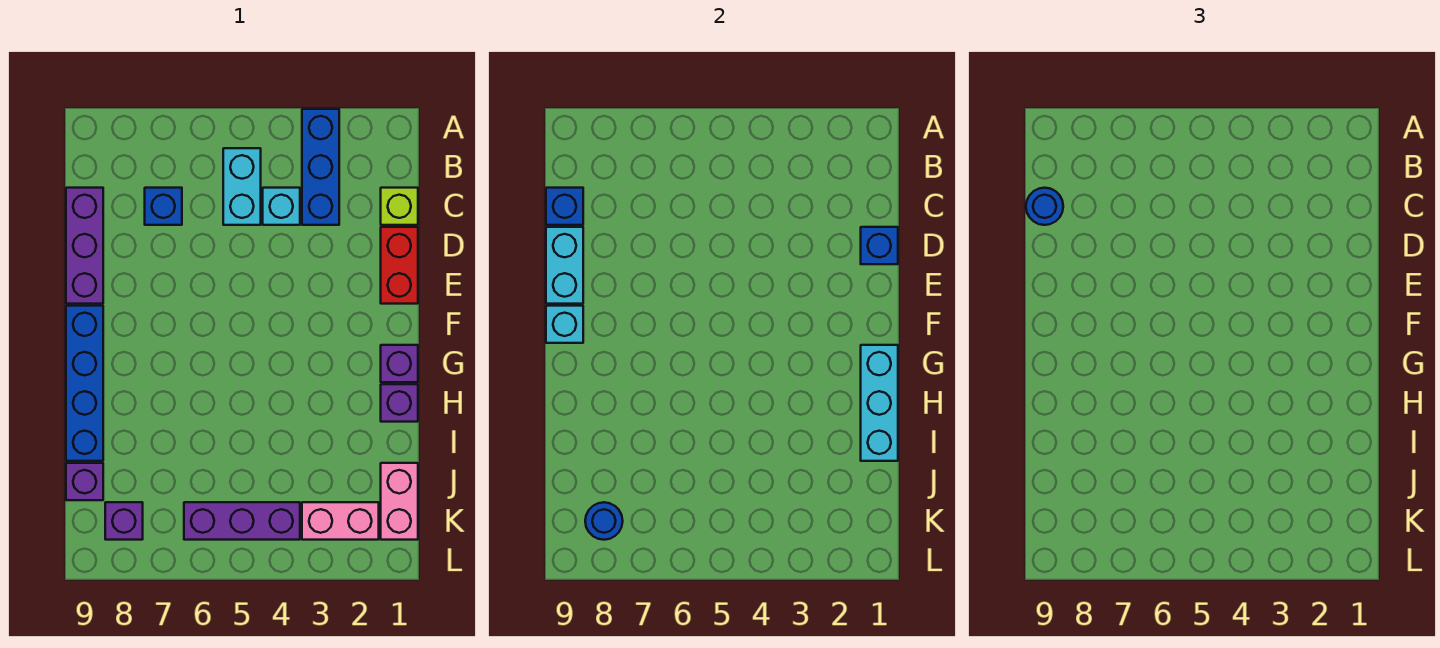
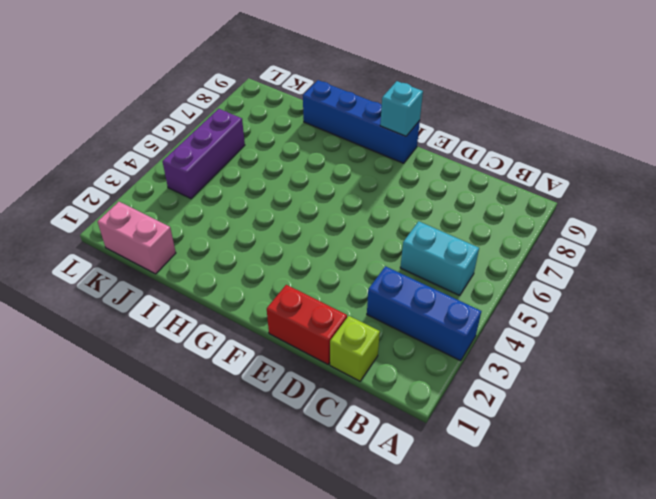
none -> cyan brick C4 level 1
none -> blue brick C7 level 1
none -> purple brick C9:E9 level 1

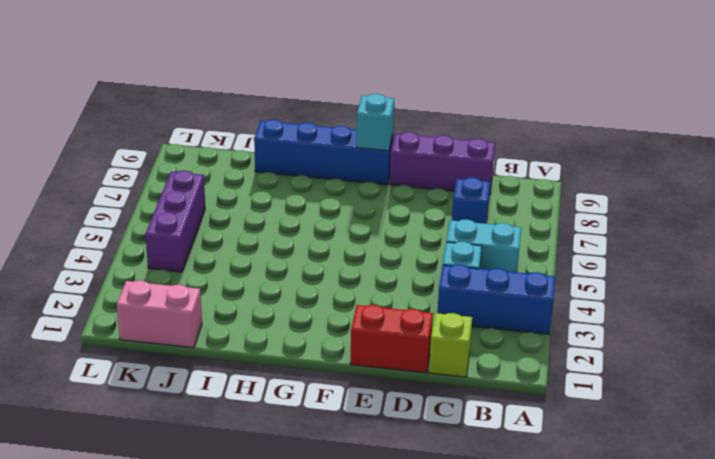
none -> purple brick G1 level 1
none -> purple brick H1 level 1
none -> purple brick J9 level 1

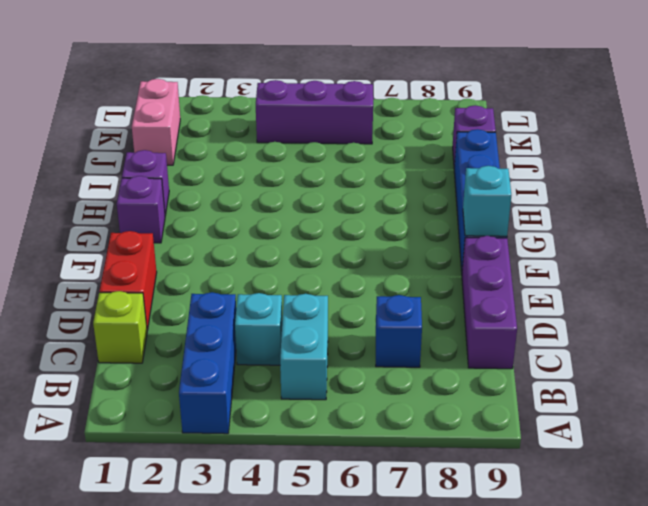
none -> pink brick K2:K3 level 1
none -> purple brick K8 level 1
none -> blue brick C9 level 2

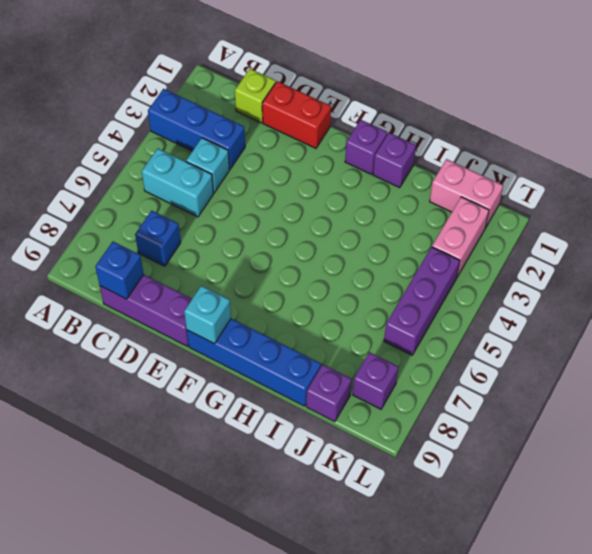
none -> blue brick D1 level 2
none -> cyan brick D9:E9 level 2
none -> cyan brick G1:I1 level 2

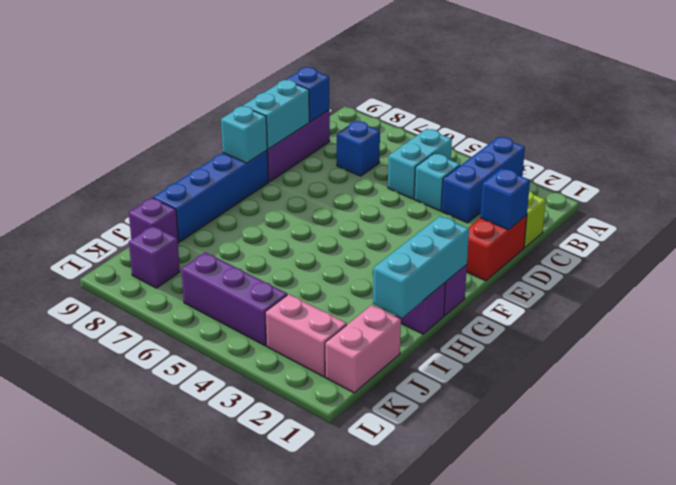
none -> blue round brick K8 level 2
none -> blue round brick C9 level 3

